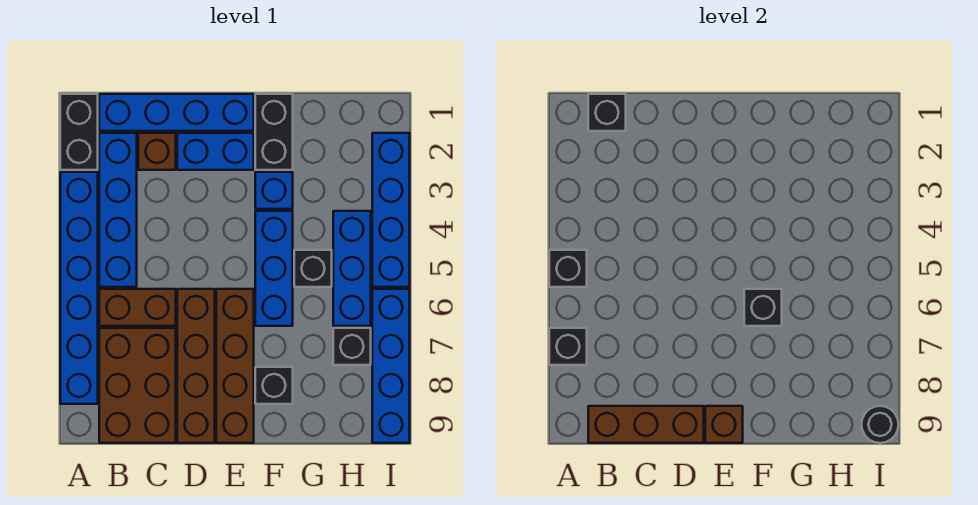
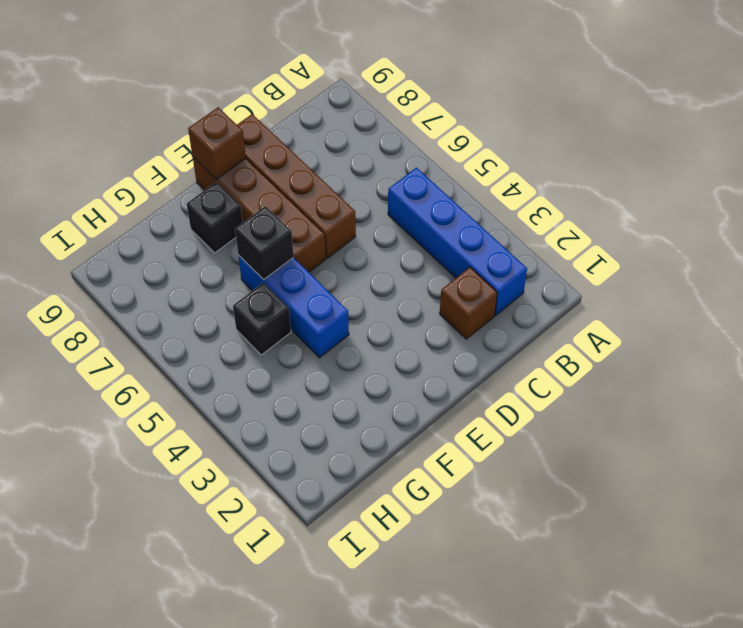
none -> black brick A1:A2 level 1
none -> blue brick A3:A8 level 1
none -> blue brick B1:E1 level 1

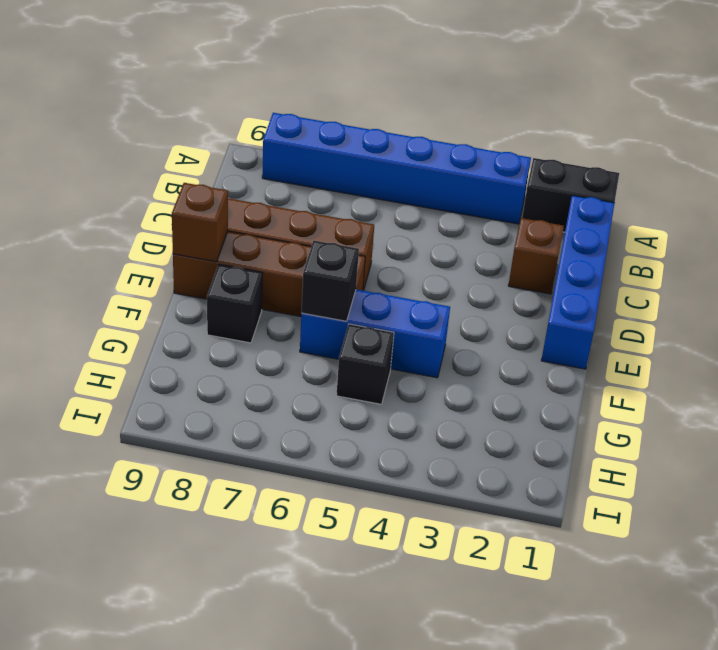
none -> blue brick B2:B5 level 1
none -> brown brick B6:C6 level 1
none -> brown brick B7:C9 level 1

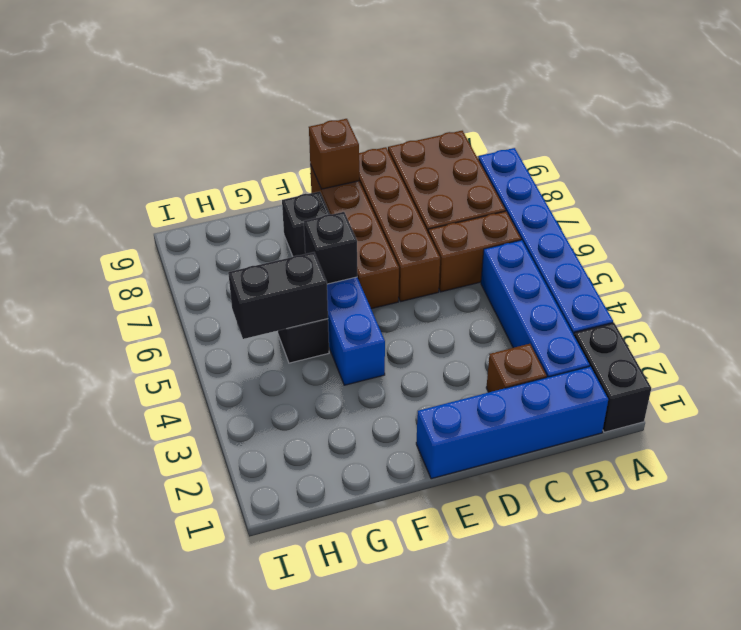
black brick G5:H5 level 2 -> black brick F1:F2 level 1
none -> blue brick D2:E2 level 1
none -> blue brick F3 level 1
none -> blue brick H4:H6 level 1

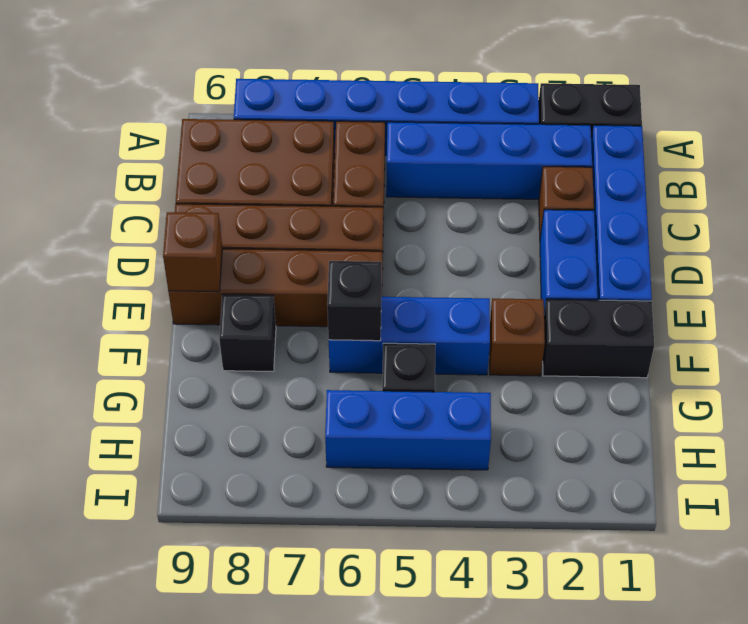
brown brick F3 level 1 -> blue brick F3 level 1
none -> black brick H7 level 1
none -> blue brick I2:I5 level 1
none -> blue brick I6:I9 level 1

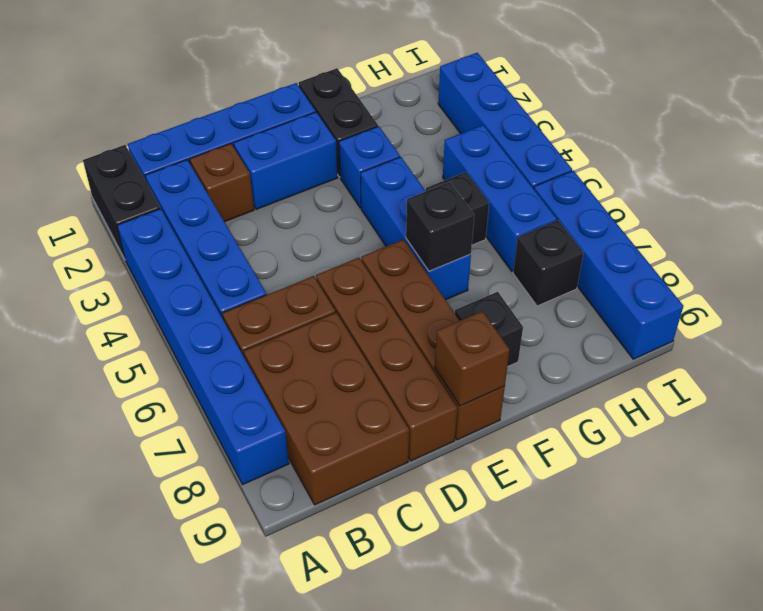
none -> black brick A5 level 2
none -> black brick A7 level 2
none -> black brick B1 level 2

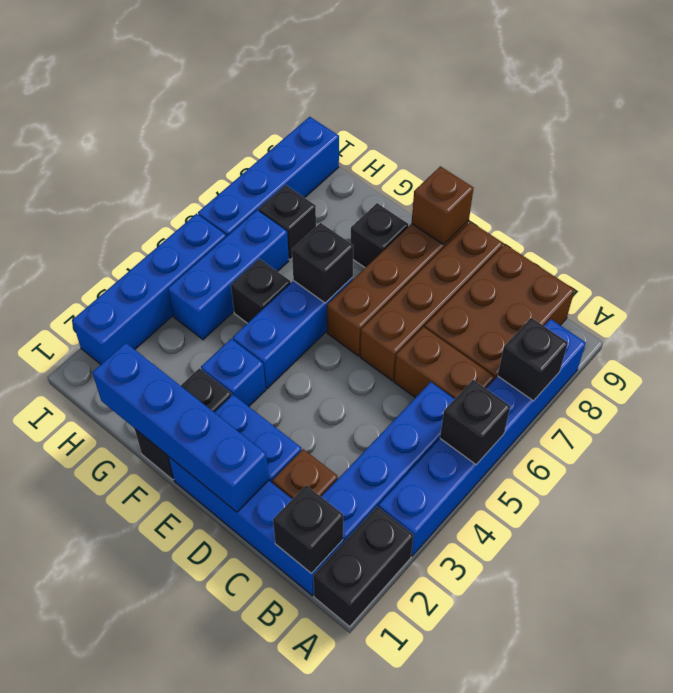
blue brick D1:G1 level 2 -> none
none -> brown brick B9:D9 level 2
none -> black round brick I9 level 2

